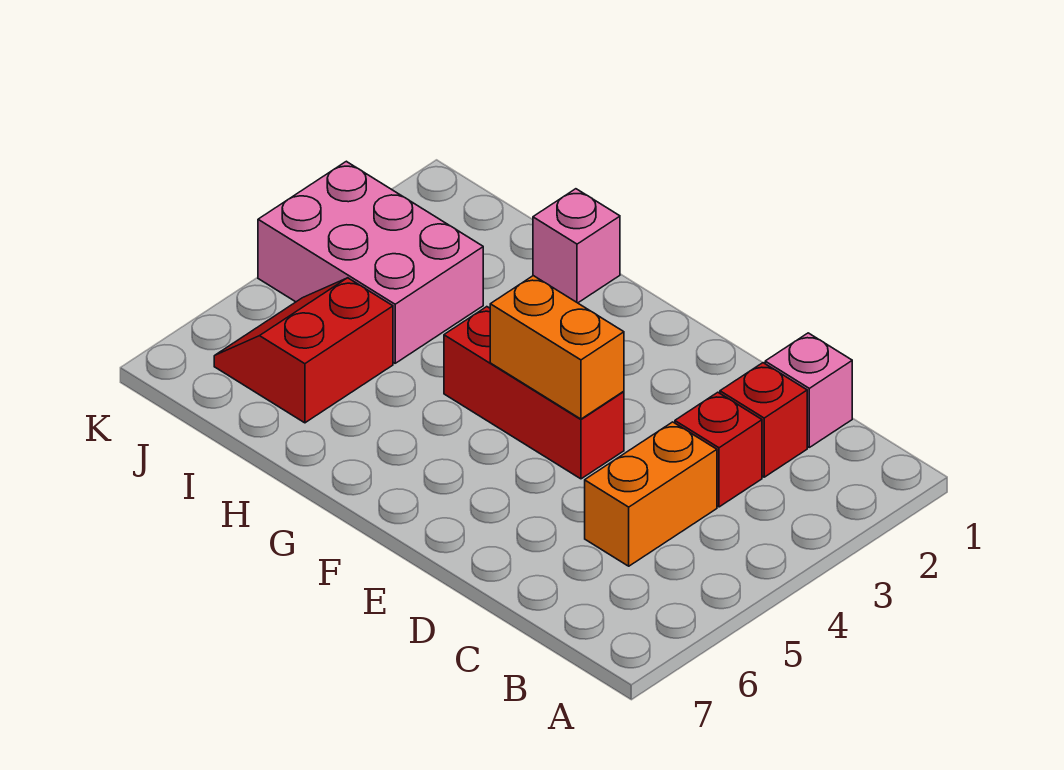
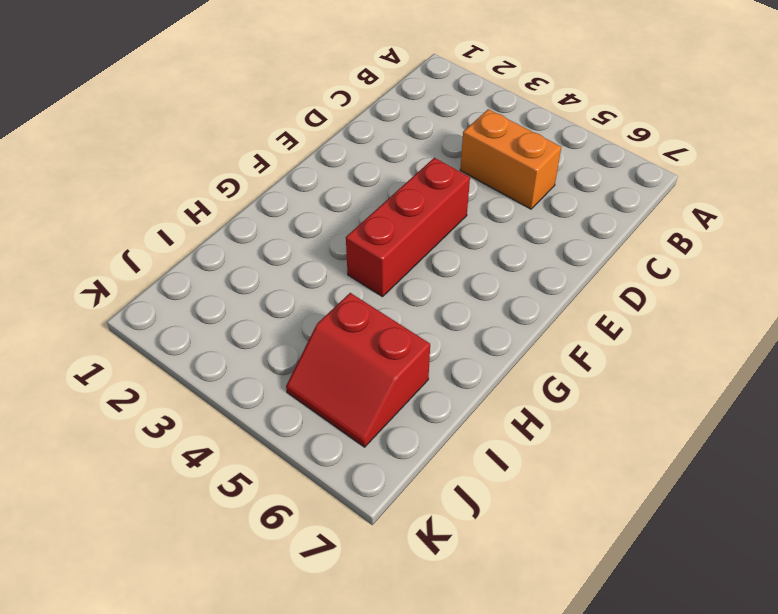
none -> pink brick C1 level 1
none -> red brick C2 level 1

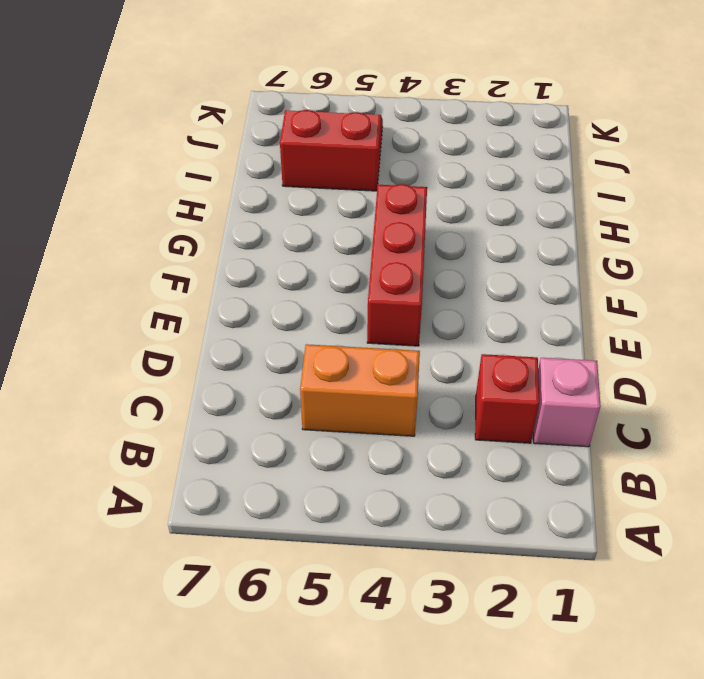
none -> red brick C3 level 1
none -> pink brick H1 level 1

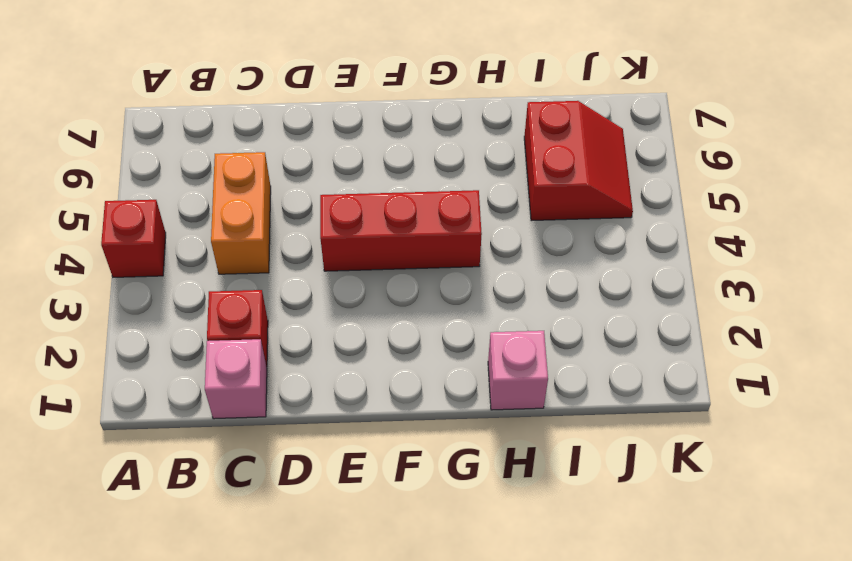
red brick A4 level 1 -> red brick C3 level 1
none -> pink brick I3:K4 level 1
none -> orange brick E4:F4 level 2

